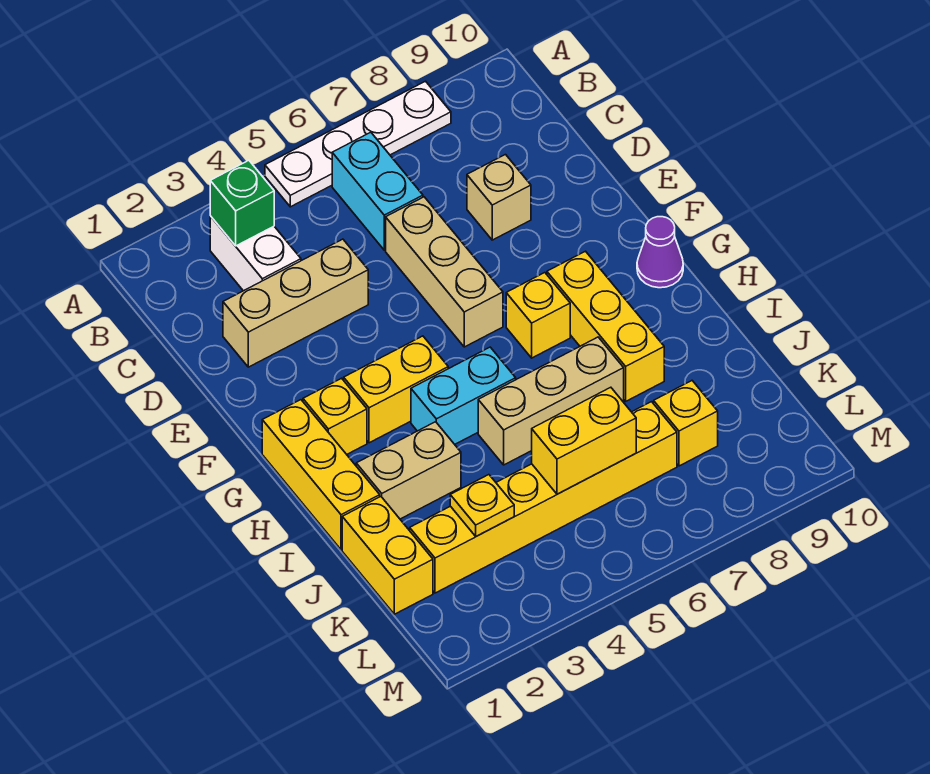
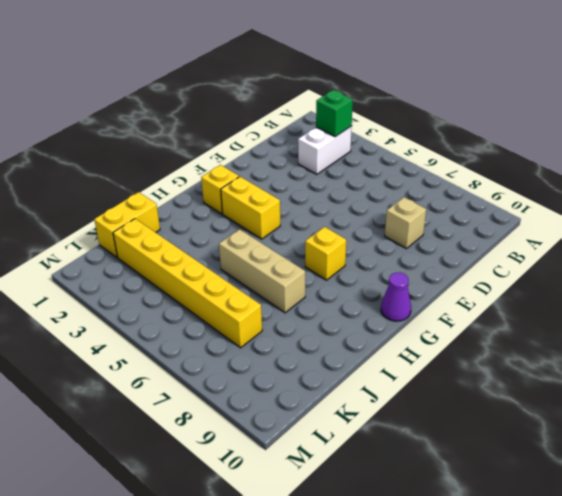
none -> white plate A5:A8 level 1
none -> cyan brick B6:C6 level 1
none -> tan brick D2:D4 level 1

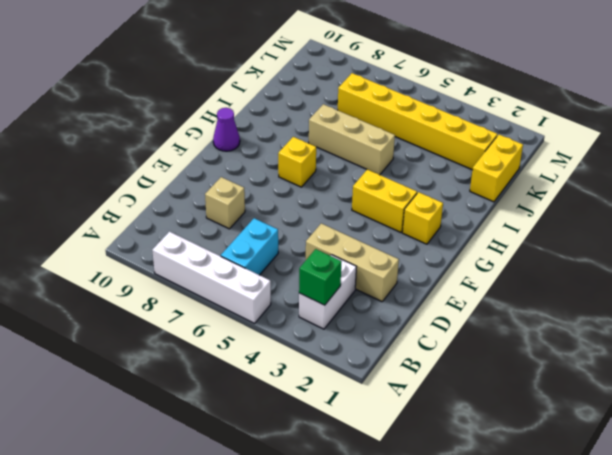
white brick A5:A8 level 1 -> white plate A5:A8 level 1
none -> tan brick D6:F6 level 1
none -> yellow brick G1:I1 level 1
none -> yellow brick G8:I8 level 1

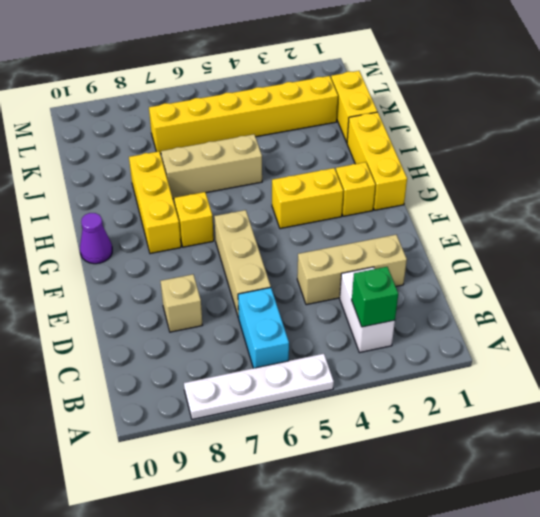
none -> cyan brick H4:H5 level 1
none -> tan brick I2:I3 level 1
none -> yellow brick K8 level 1

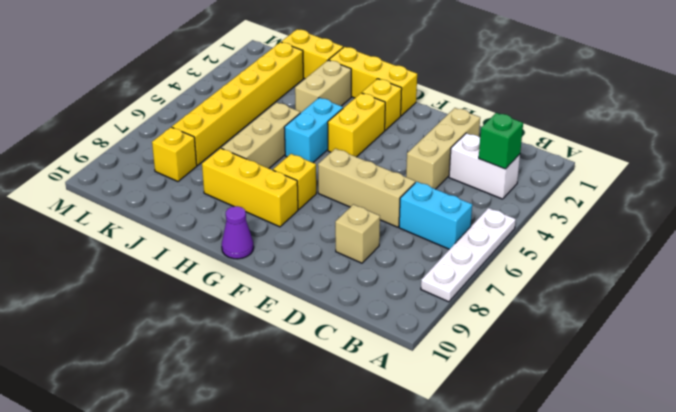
none -> yellow plate K3 level 2
none -> yellow brick K5:K6 level 2

